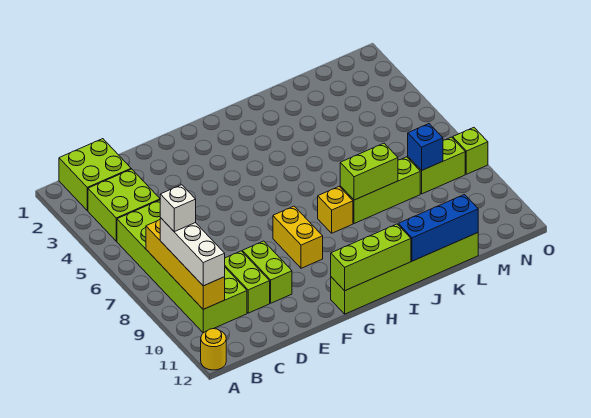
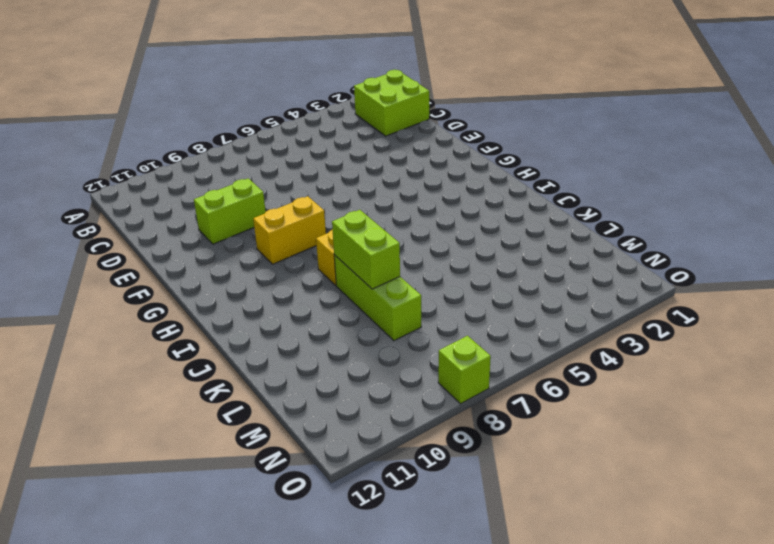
none -> yellow round brick A12 level 1
none -> lime brick B3:C4 level 1
none -> lime brick B5:C10 level 1

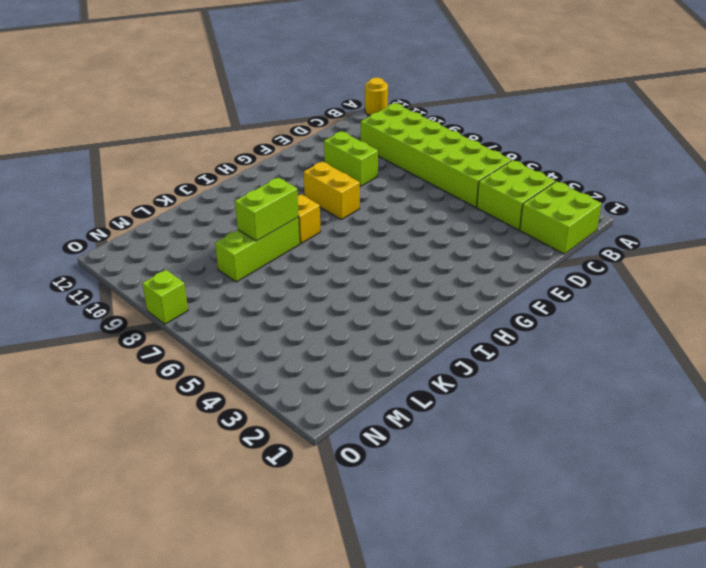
none -> lime brick D9:D10 level 1
none -> lime brick G12:L12 level 1
none -> lime brick M8:N8 level 1

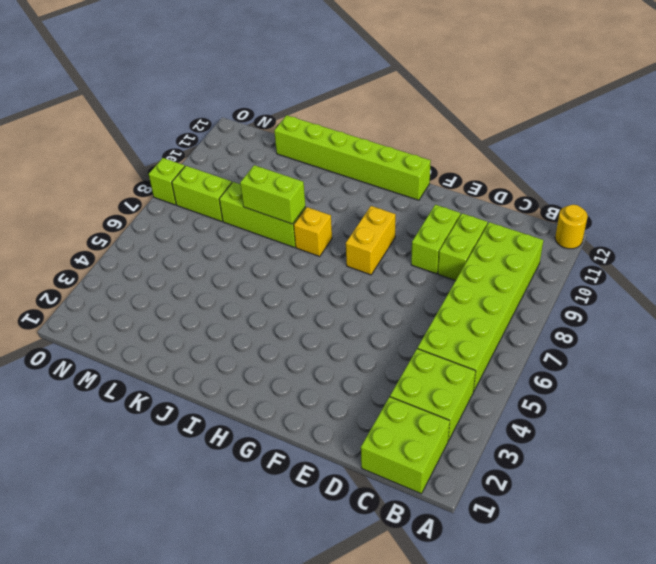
none -> yellow brick B7:B10 level 2
none -> lime brick G12:I12 level 2
none -> blue brick J12:L12 level 2

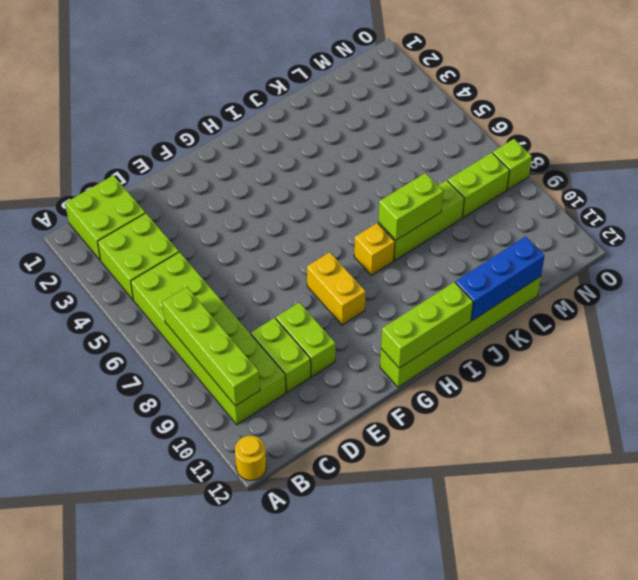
lime brick B7:B10 level 2 -> yellow brick B7:B10 level 2
none -> blue brick M8 level 2
none -> white brick B8:B10 level 3
none -> white brick B8 level 4

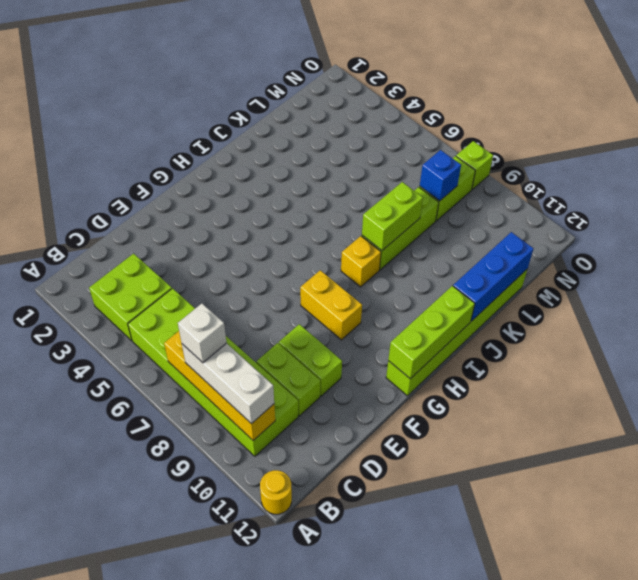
none -> lime brick B1:C2 level 1

